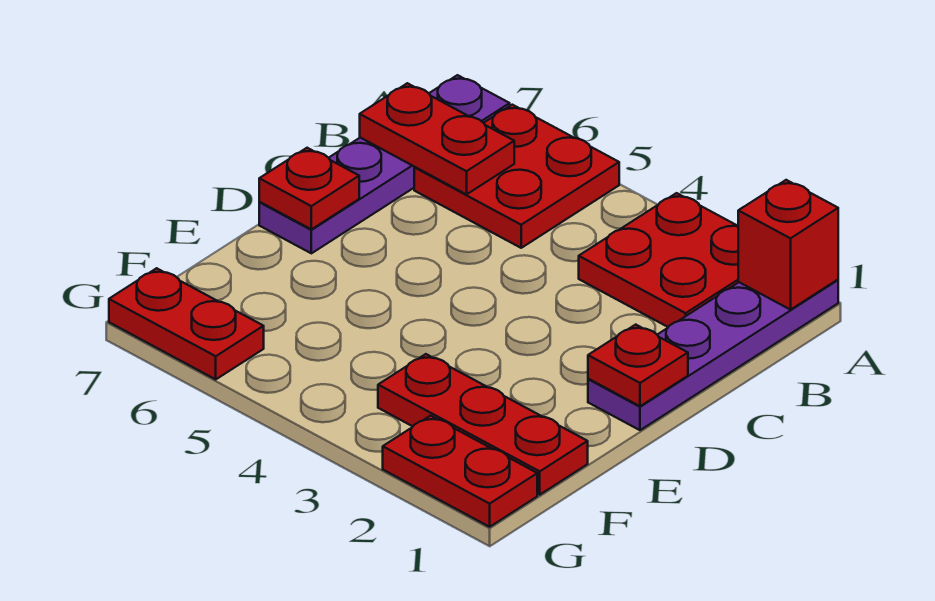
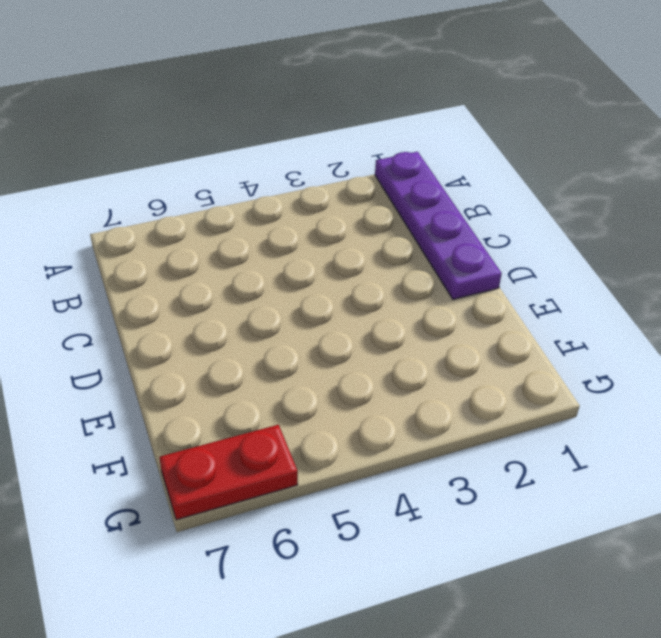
none -> red plate A2:B3 level 1
none -> red plate A5:B6 level 1

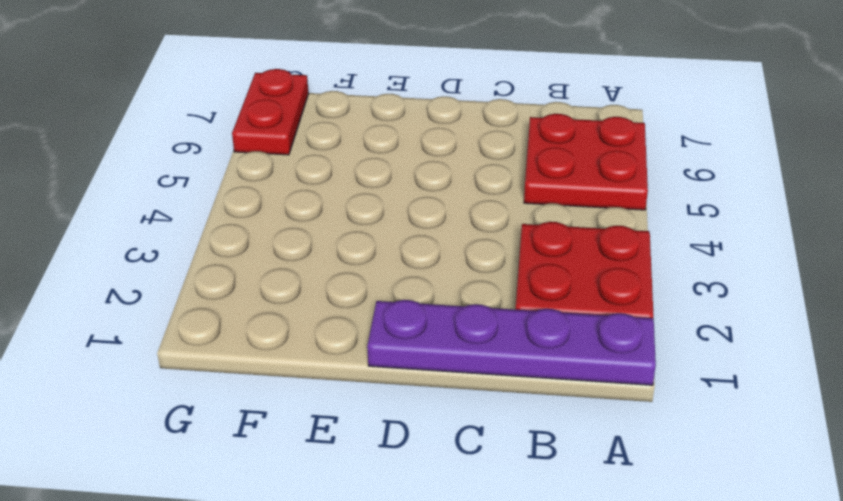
none -> purple plate A7:D7 level 1
none -> red plate F1:F3 level 1

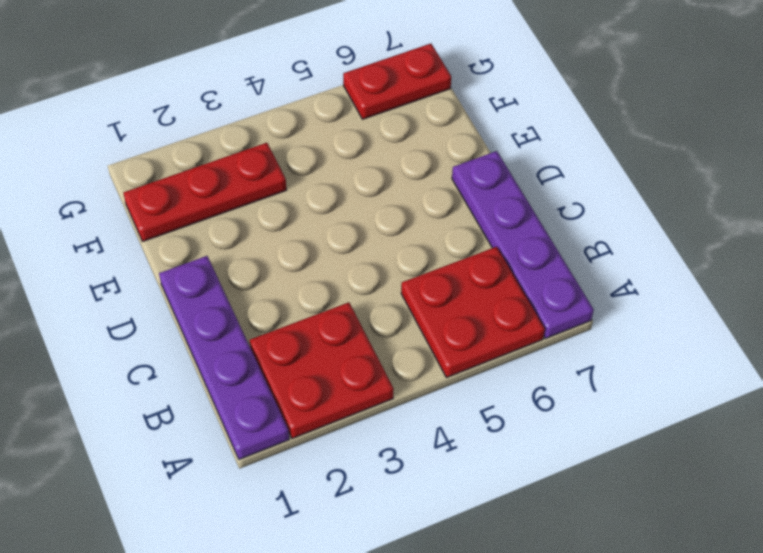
none -> red plate G1:G2 level 1
none -> red brick A1 level 2

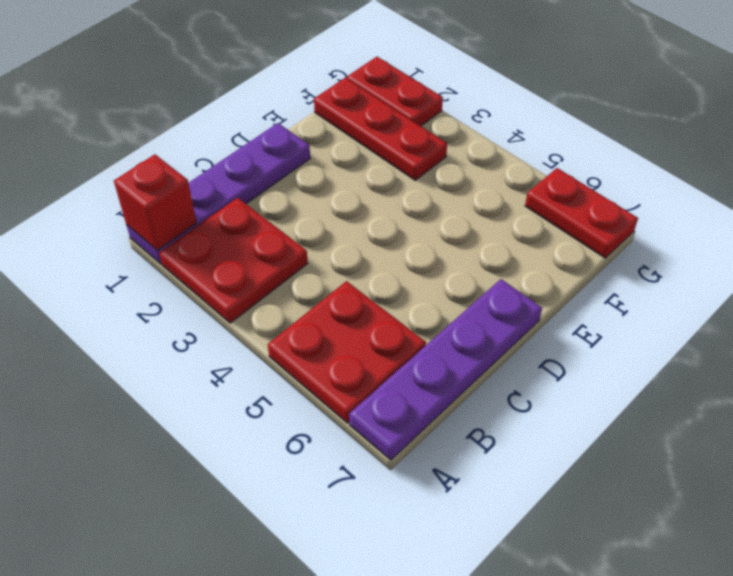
none -> red plate B6:B7 level 2
none -> red plate D1 level 2

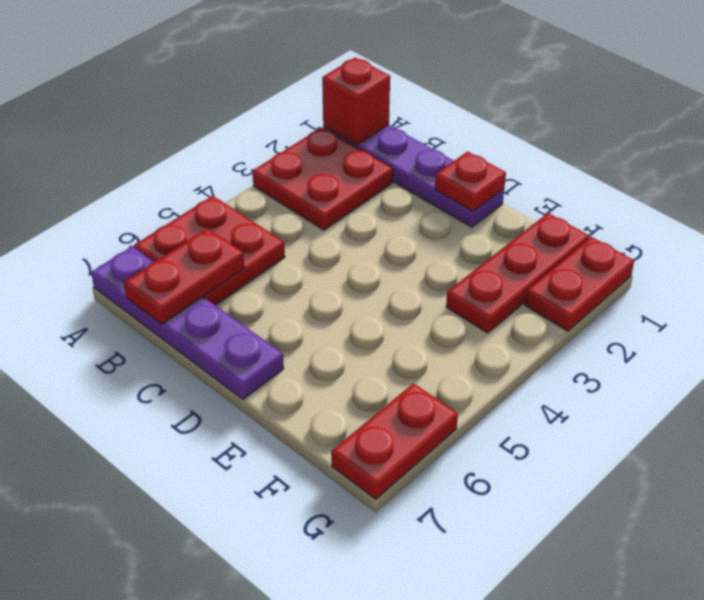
none -> red plate D7 level 2

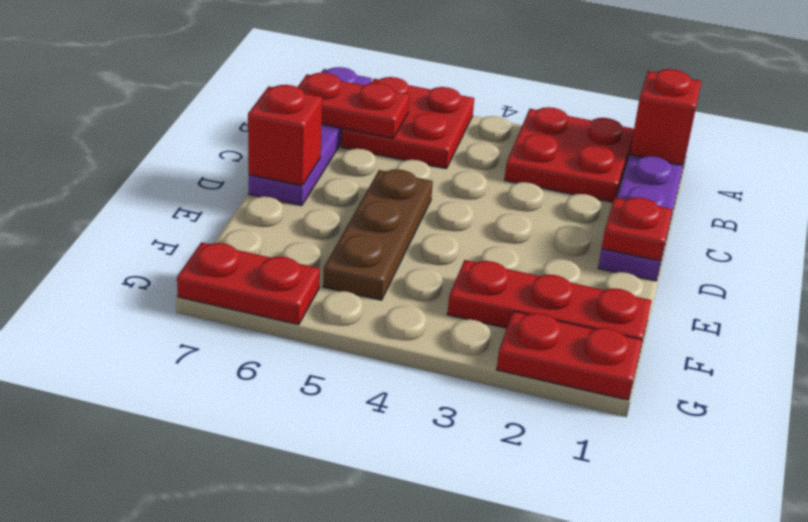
brown plate D5:F5 level 1 -> none
red brick D7 level 2 -> red plate D7 level 2

